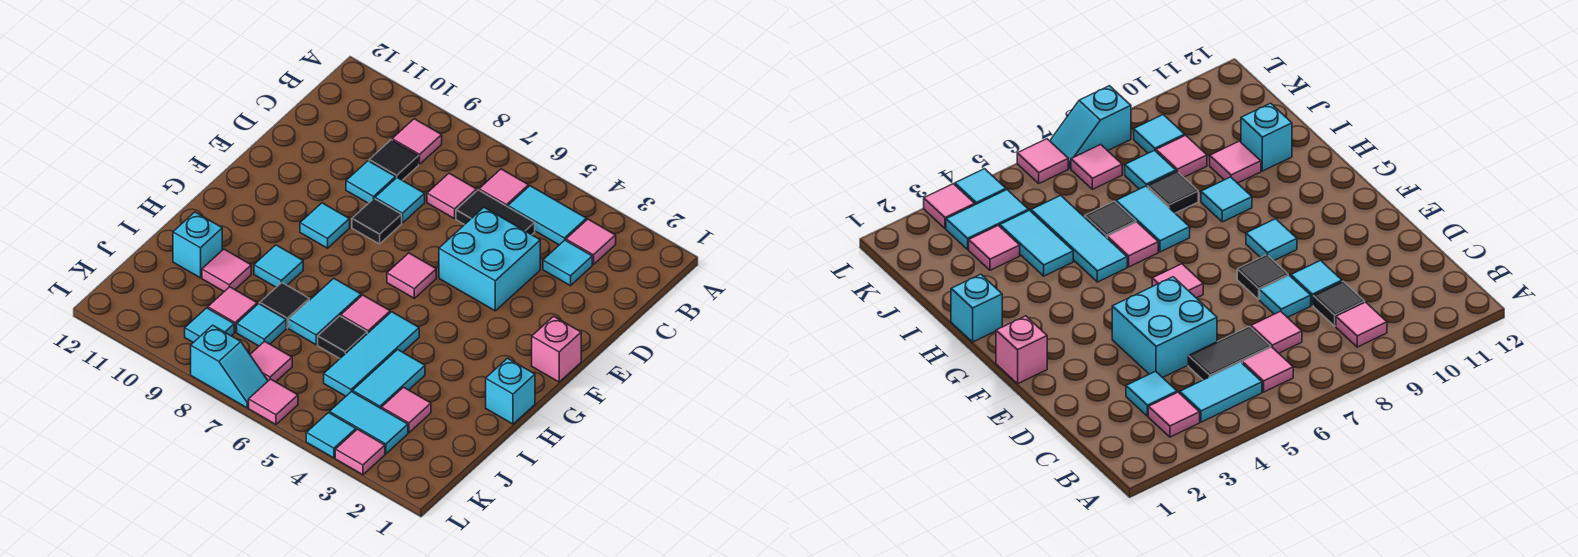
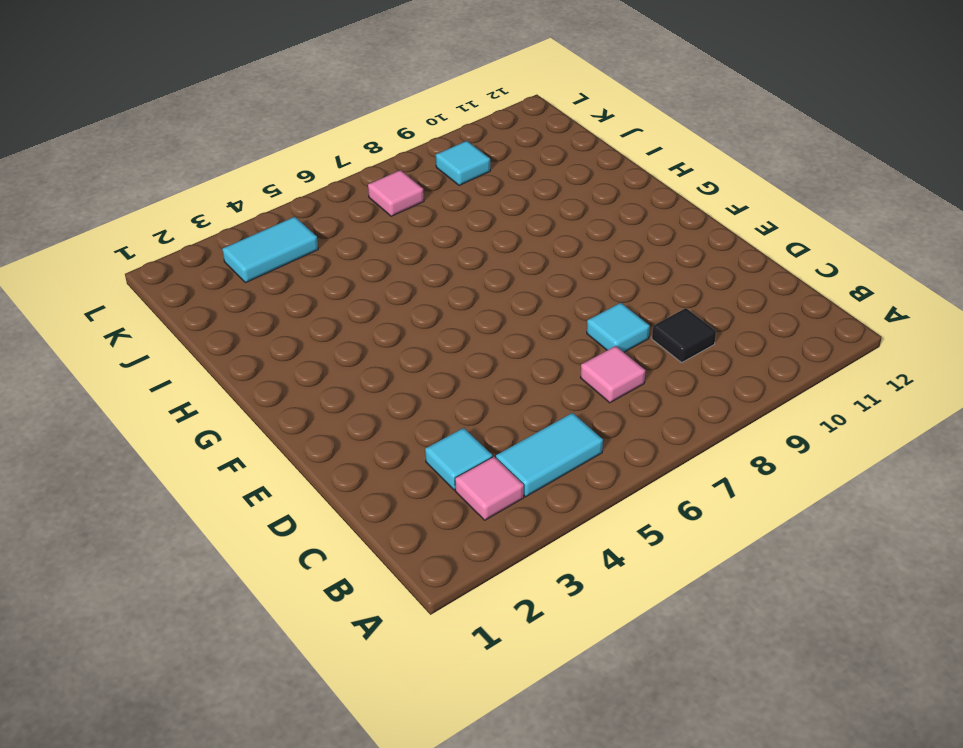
none -> pink tile B6 level 1
none -> pink tile B9 level 1
none -> black tile C5:C6 level 1
none -> cyan brick D4:E5 level 1

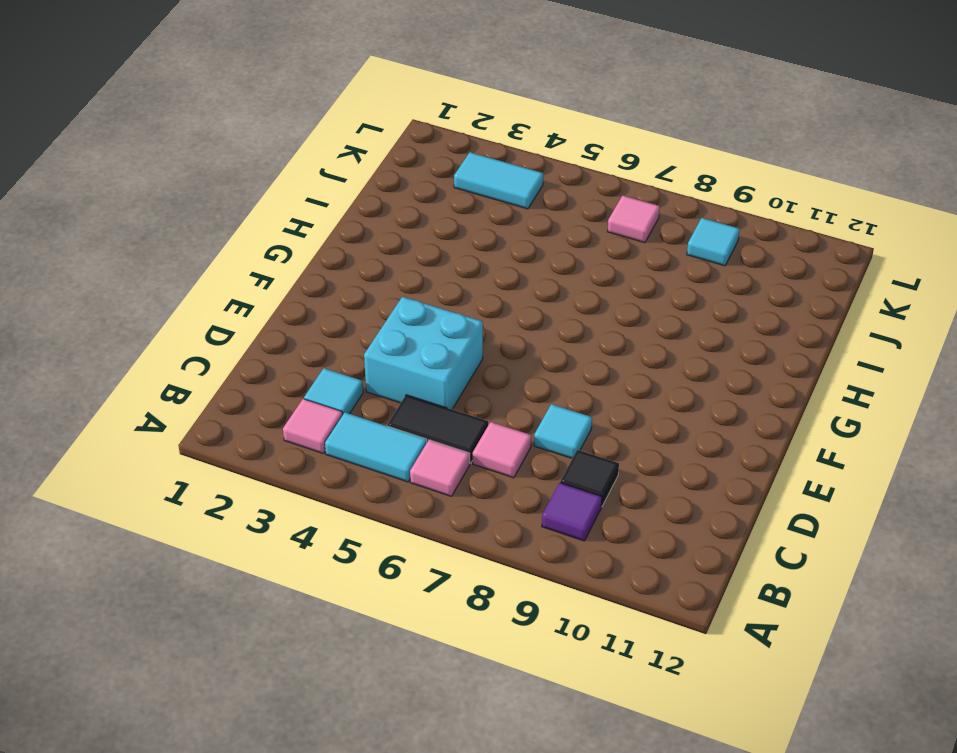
purple tile B9 level 1 -> pink tile B9 level 1
none -> cyan tile D9 level 1
none -> black tile E8 level 1
none -> pink brick F1 level 1
none -> pink tile F6 level 1

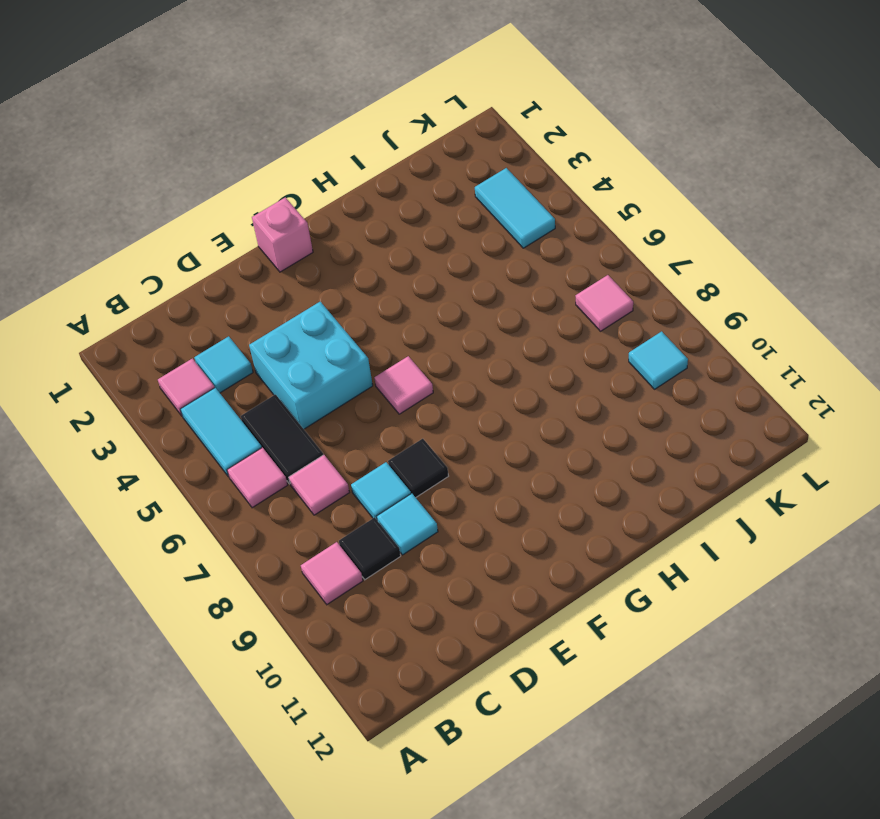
none -> cyan tile F9 level 1
none -> cyan brick H1 level 1
none -> cyan tile H5:J5 level 1
none -> pink tile H6 level 1

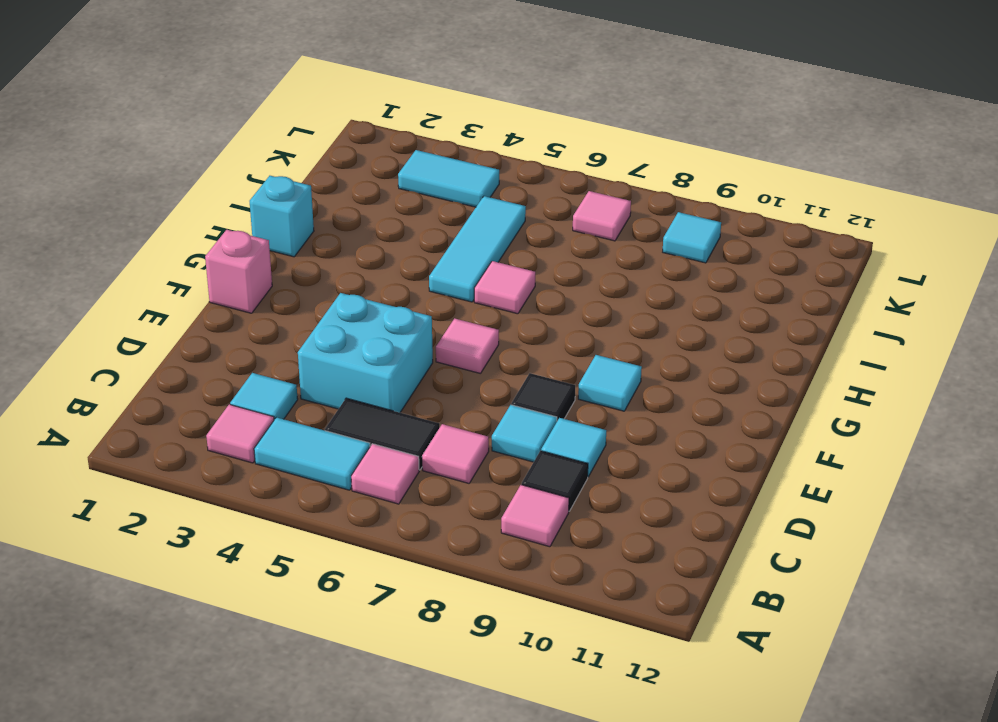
none -> cyan tile H7:I7 level 1
none -> cyan tile H9 level 1
none -> cyan tile I4:J4 level 1
none -> black tile I6 level 1

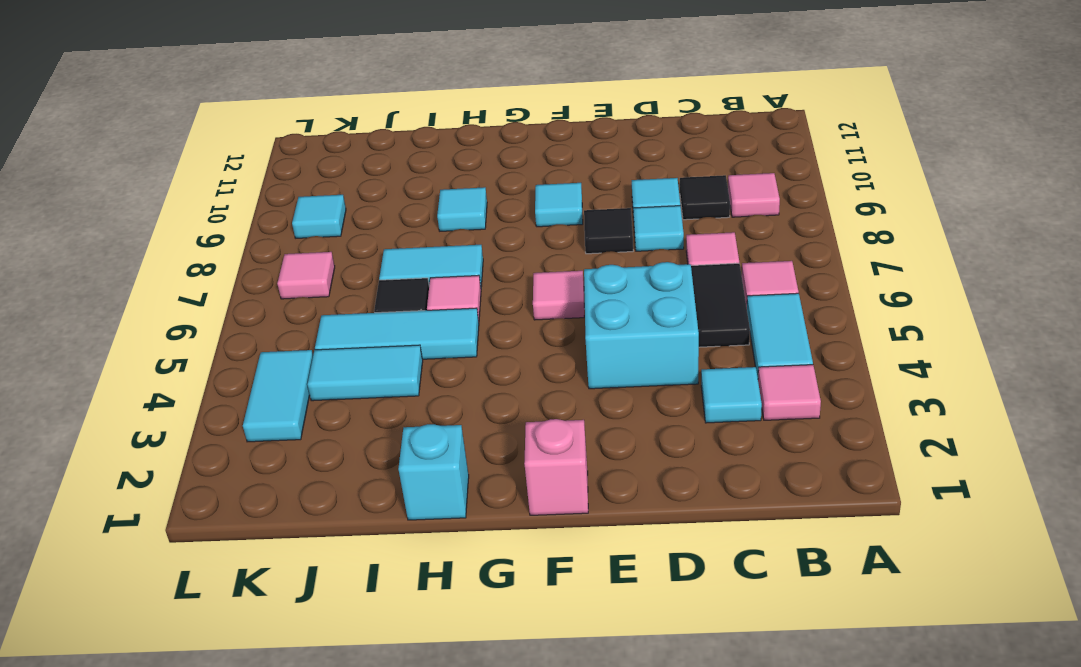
none -> black tile I8 level 1
none -> pink tile I10 level 1
none -> cyan brick I11 level 1
none -> pink tile J3 level 1

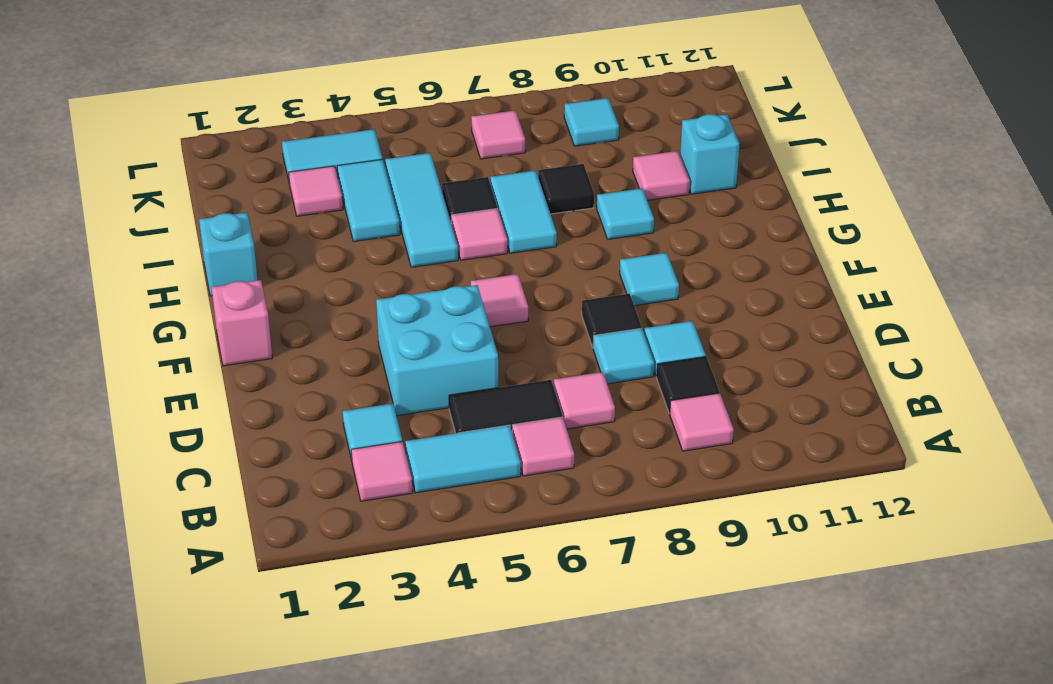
none -> cyan tile J8 level 1
none -> pink tile J9 level 1
none -> pink tile L3 level 1
none -> cyan tile L4 level 1

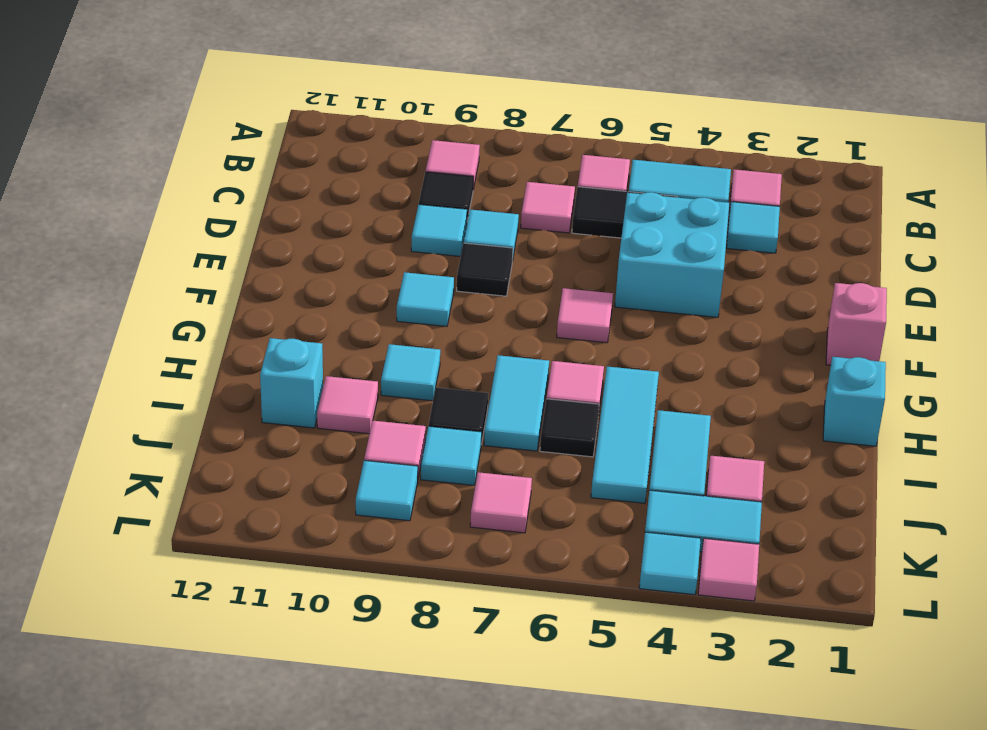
none -> pink tile L6 level 1
none -> cyan slope L7:L8 level 1 top 8

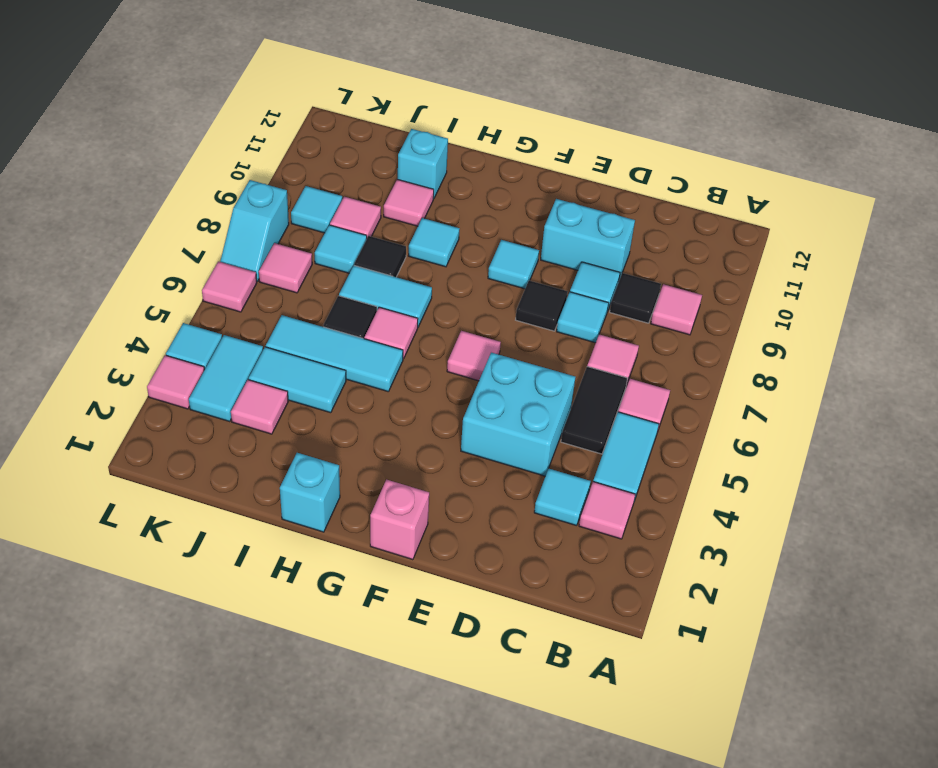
cyan brick D10:E10 level 1 -> none

